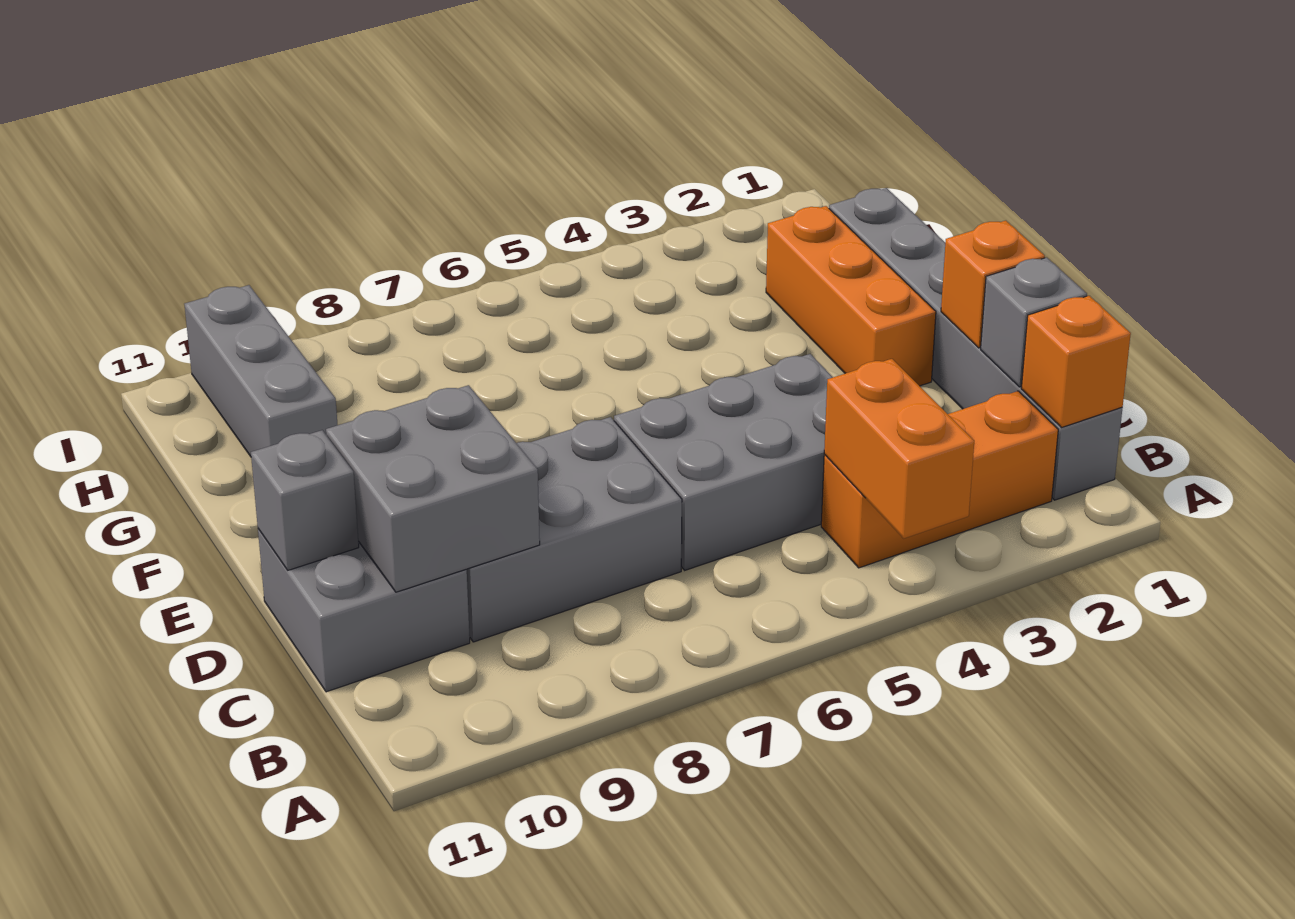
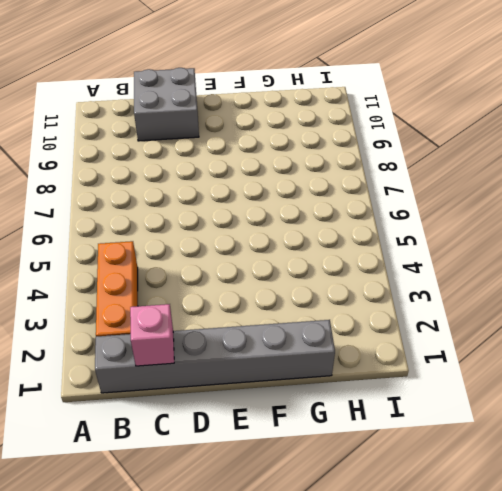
pink brick C1 level 2 -> grey brick C1 level 2
none -> grey brick C4:D6 level 1
none -> grey brick C7:D9 level 1
none -> orange brick E2:G2 level 1

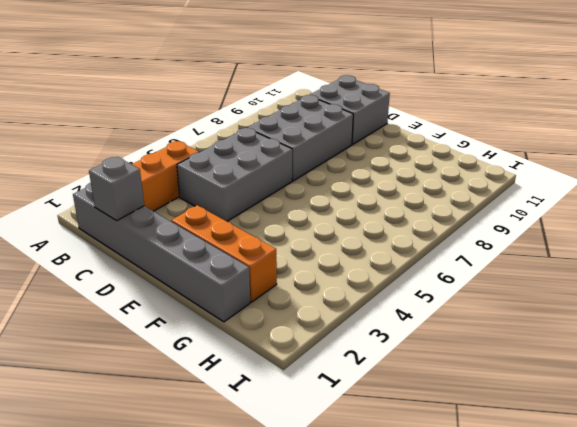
none -> grey brick G10:I10 level 1
none -> orange brick A4:B4 level 2
none -> orange brick B1 level 2

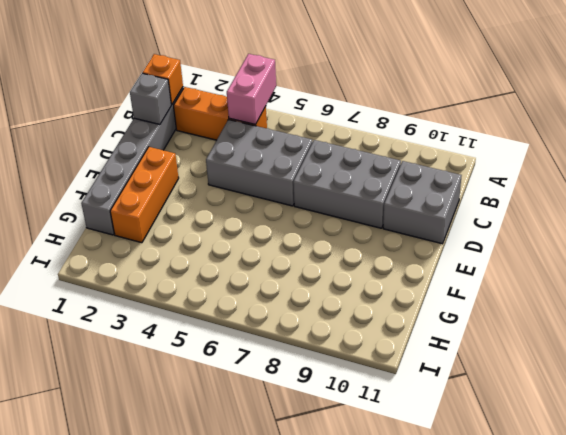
pink brick A4:B4 level 2 -> orange brick A4:B4 level 2
none -> grey brick G10:I10 level 1
none -> grey brick C9:D10 level 2
none -> orange brick D1 level 2

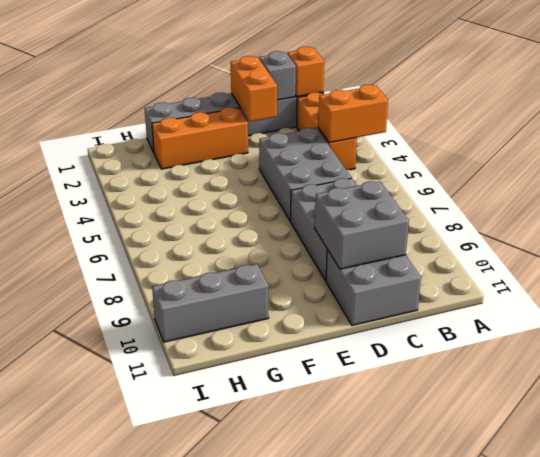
orange brick D1:D2 level 2 -> orange brick D1 level 2
none -> grey brick D11 level 2

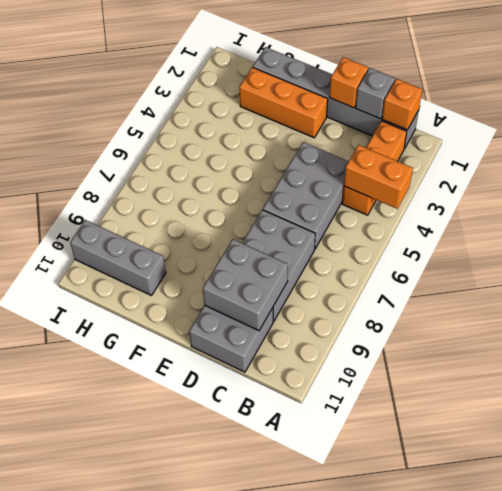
none -> grey brick D11 level 2

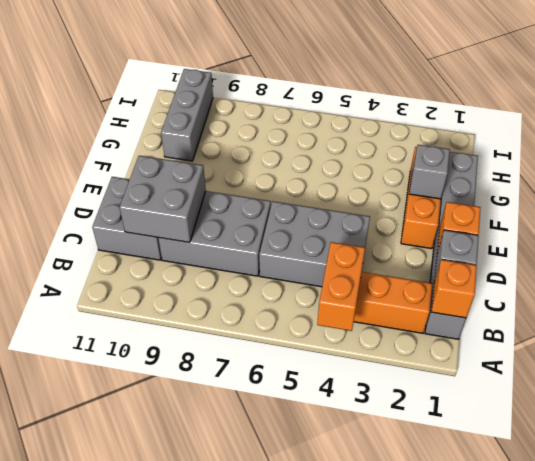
grey brick F2 level 2 -> grey brick D11 level 2

